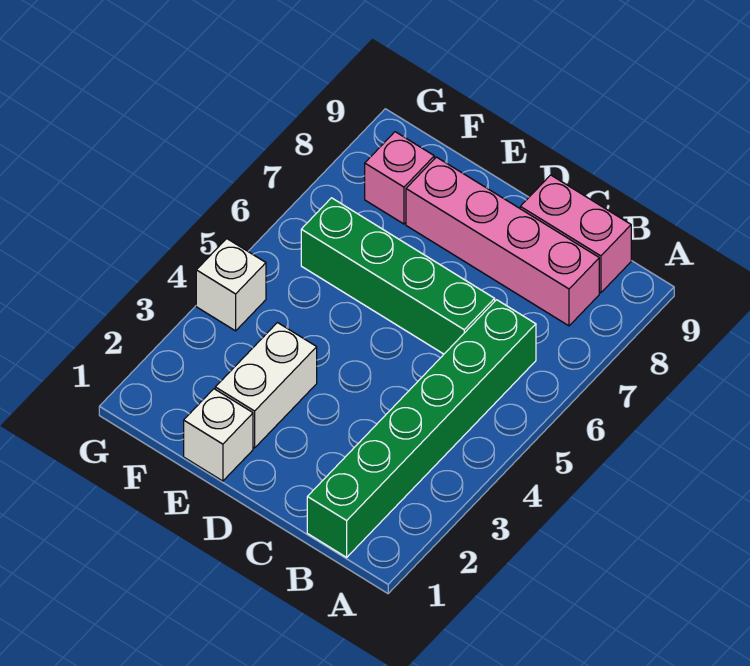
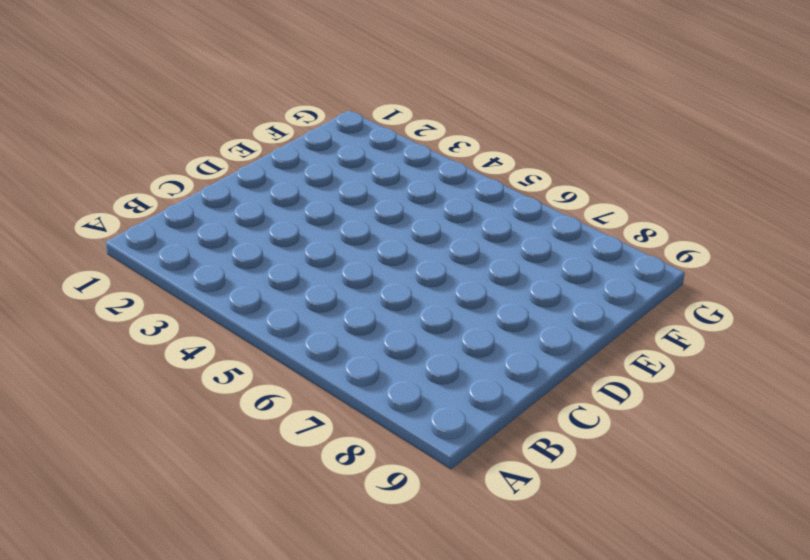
none -> green brick B1:B6 level 1
none -> pink brick B8:E8 level 1

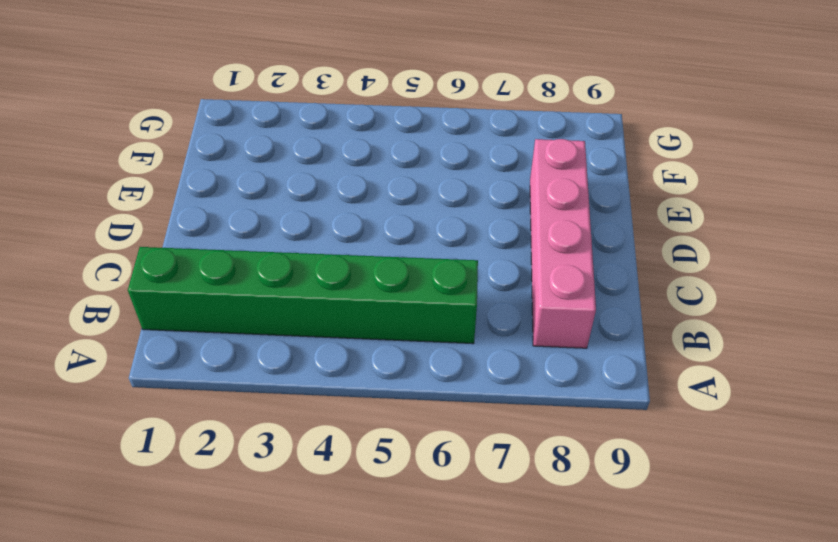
none -> pink brick B9:C9 level 1
none -> green brick C6:F6 level 1

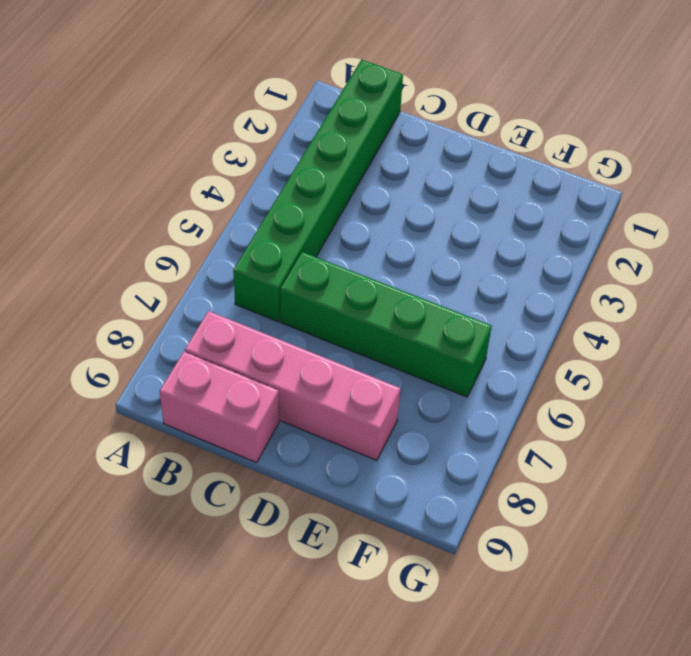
none -> white brick E1 level 1
none -> white brick E2:E3 level 1

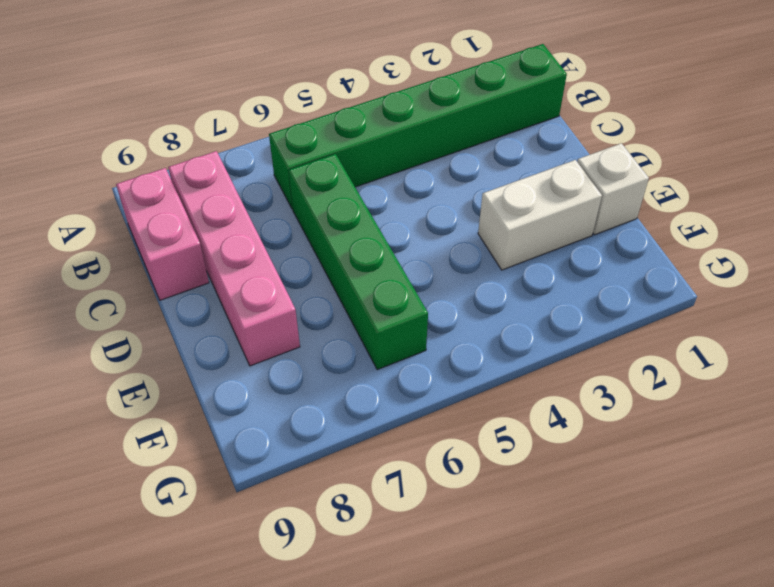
none -> pink brick F8 level 1
none -> white brick G4 level 1

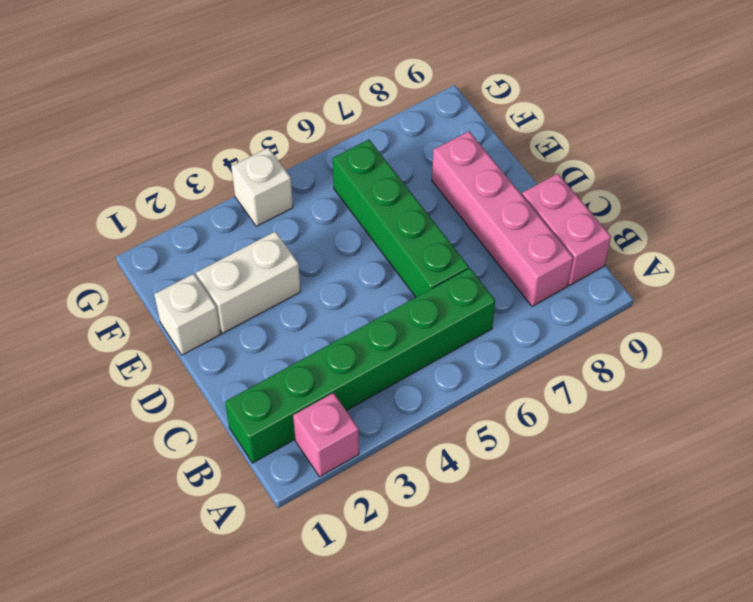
pink brick A2 level 1 -> pink brick F8 level 1

